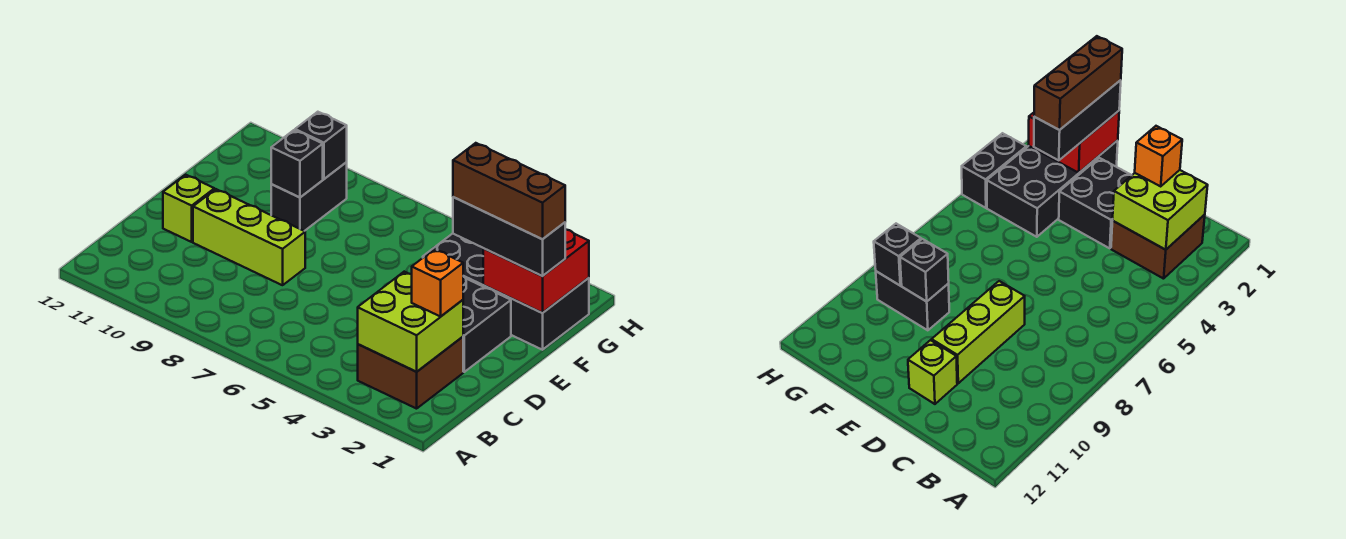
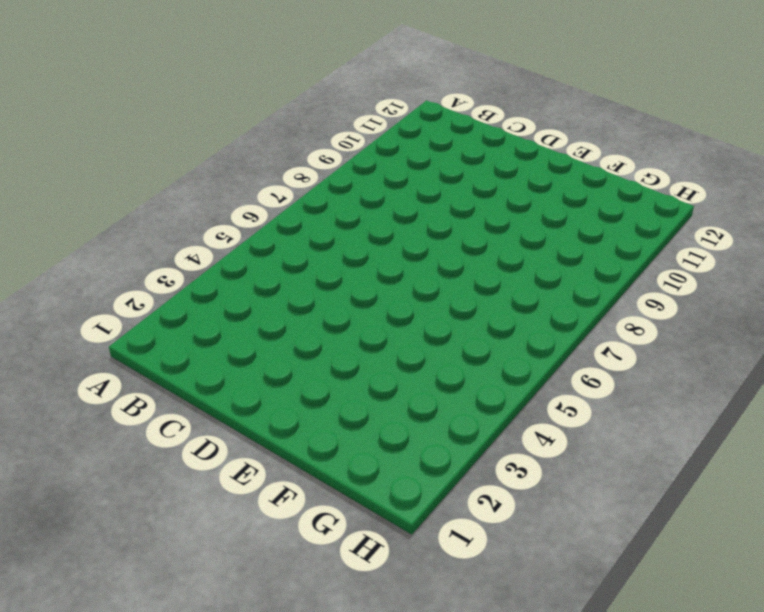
none -> brown brick B2:C3 level 1
none -> black brick D2:E3 level 1
none -> lime brick D8:D10 level 1

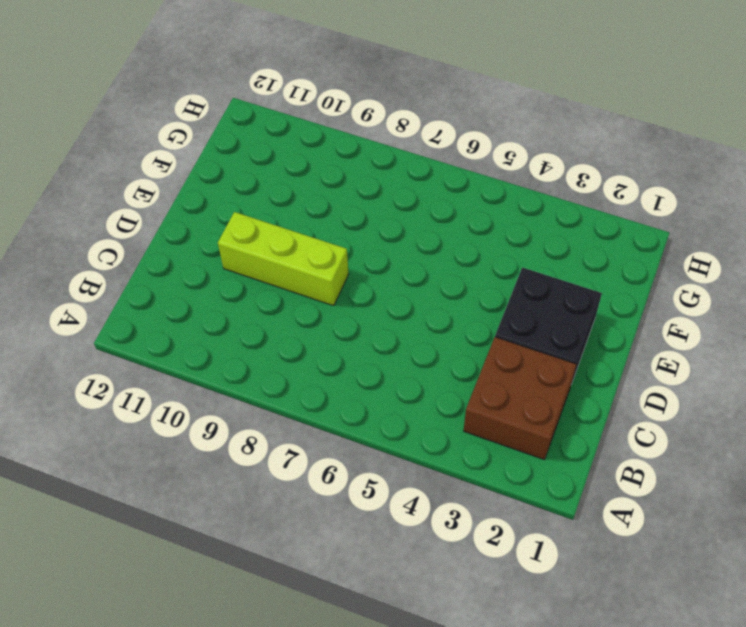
none -> lime brick D11 level 1
none -> black brick F1:G4 level 1
none -> black brick F9:G9 level 1

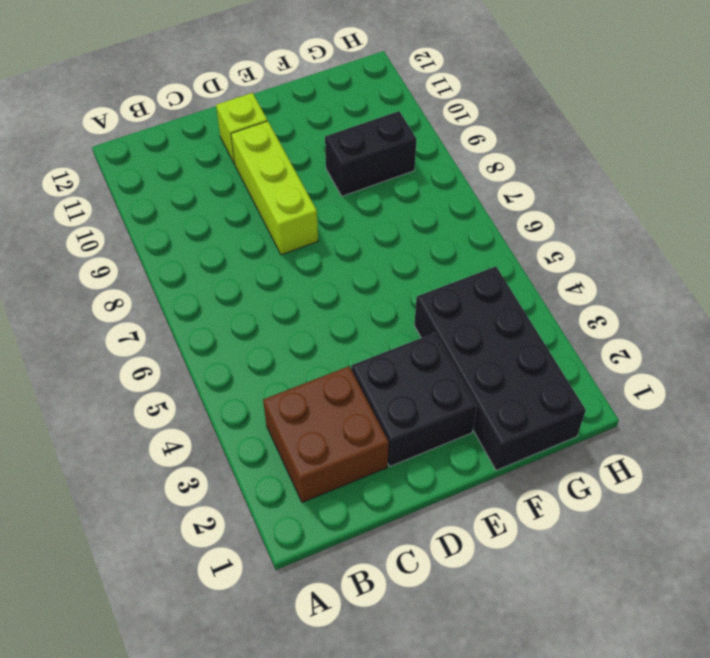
none -> black brick H3:H4 level 1
none -> lime brick B2:C3 level 2
none -> red brick F1:G2 level 2

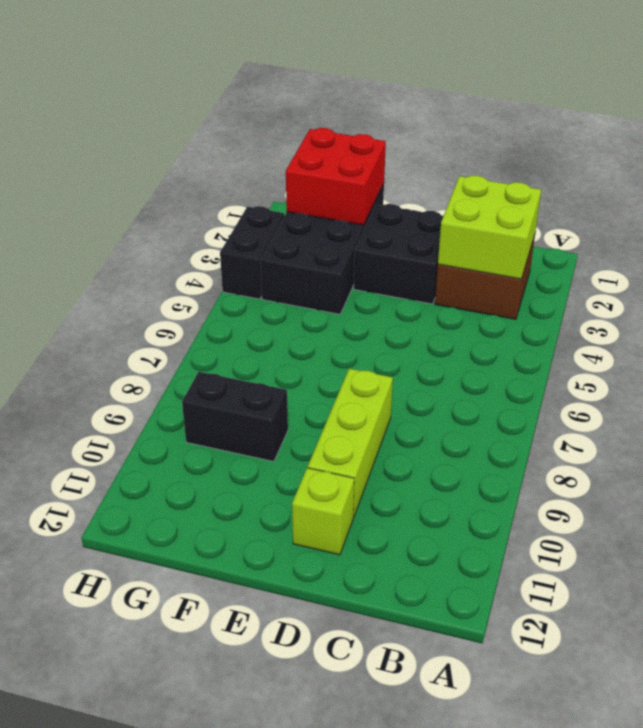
none -> black brick F9 level 2
none -> black brick G9 level 2
none -> orange brick C2 level 3

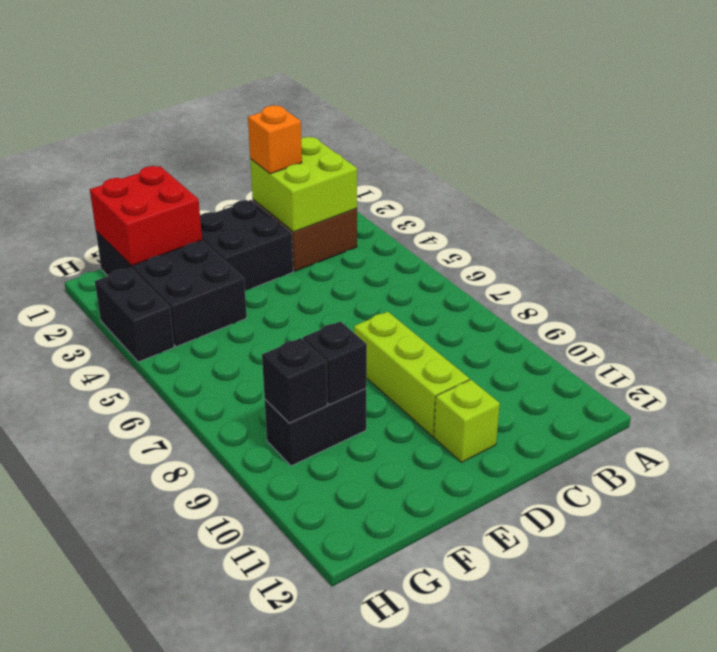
none -> black brick F1:F3 level 3
none -> brown brick F1:F3 level 4

